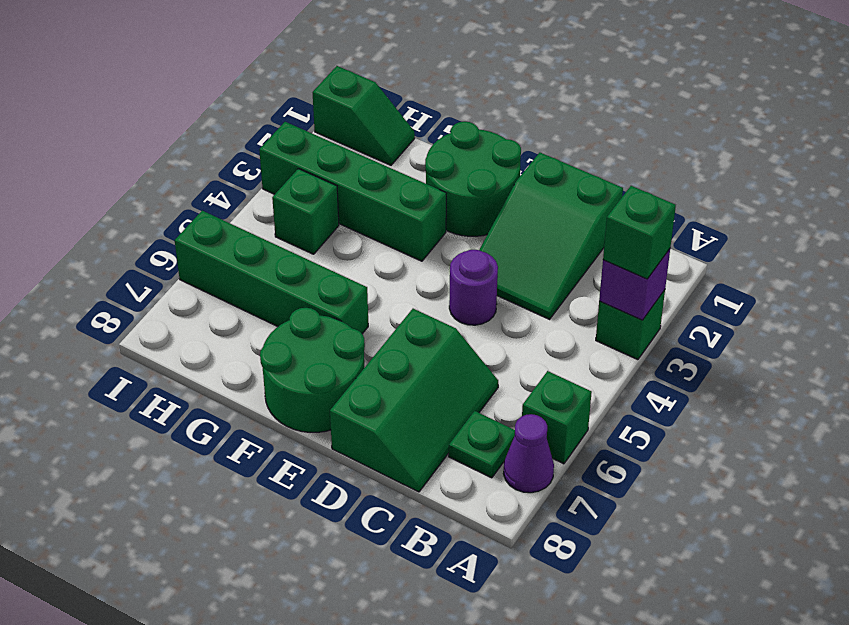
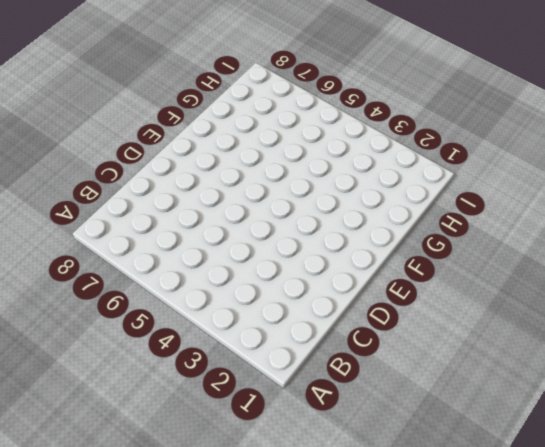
none -> green brick A3 level 1
none -> green brick A6 level 1
none -> purple cone A7 level 1

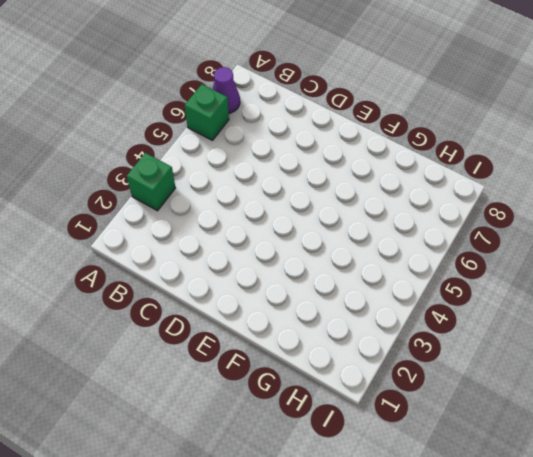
none -> green plate B7 level 1
none -> green slope C1:D3 level 1 top 1
none -> green slope C6:D8 level 1 top D

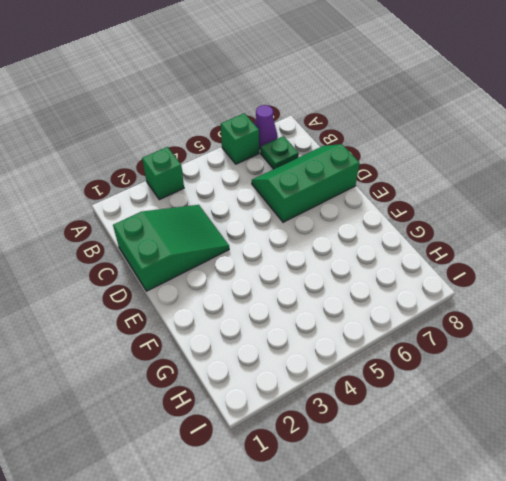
none -> purple round brick D4 level 1
none -> green round brick E1:F2 level 1
none -> green round brick E7:F8 level 1

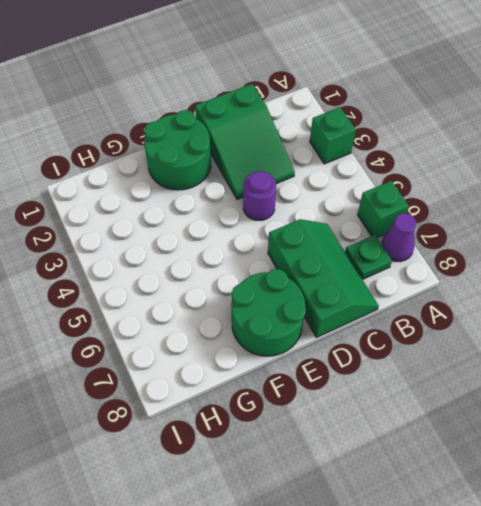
none -> green brick F3:I3 level 1
none -> green brick F6:I6 level 1
none -> green slope H1:I1 level 1 top I

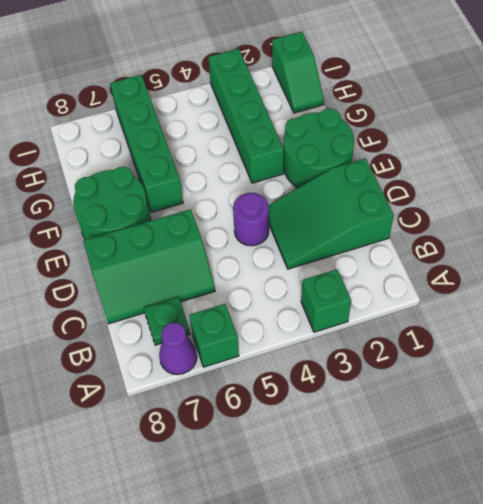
none -> green brick H4 level 1
none -> purple brick A3 level 2
none -> green brick A3 level 3

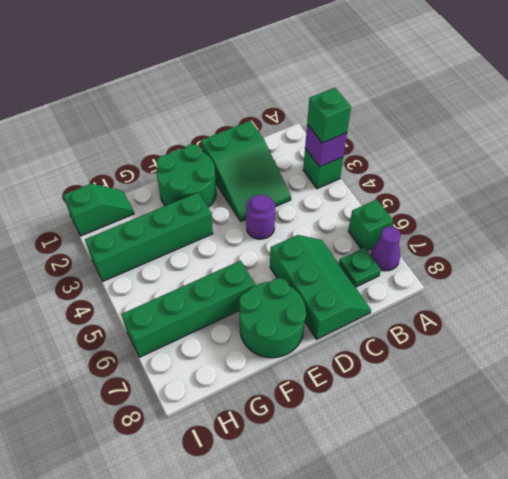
none -> green brick H4 level 1

